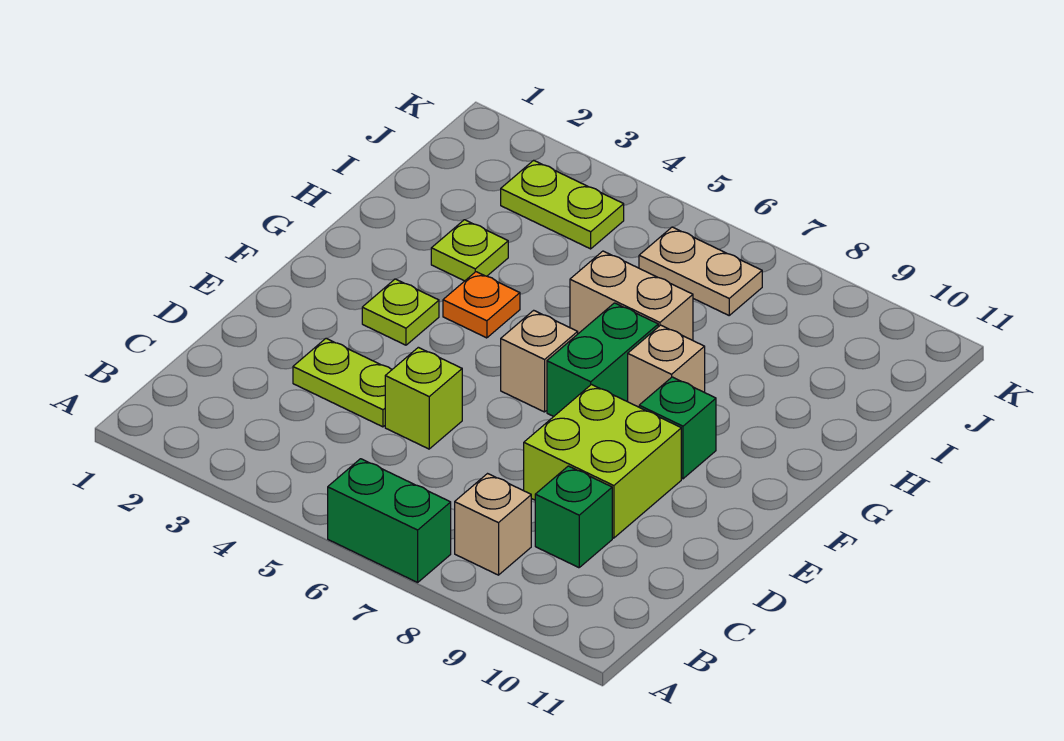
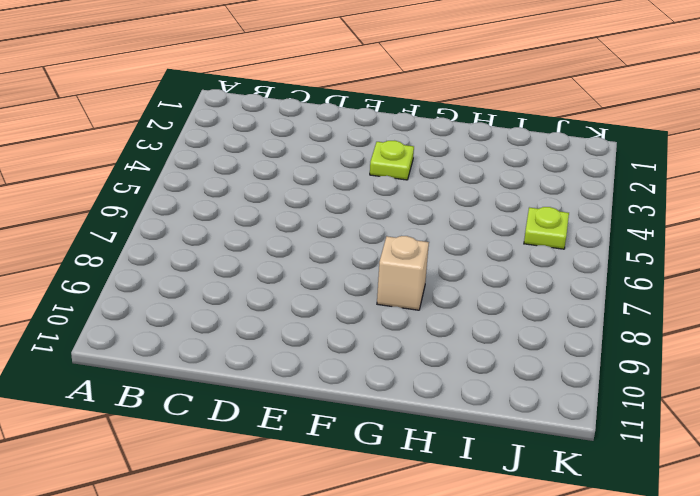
lime plate J5 level 1 -> lime plate H3 level 1
none -> green brick A6:A7 level 1
none -> tan brick B8 level 1
none -> green brick C9 level 1

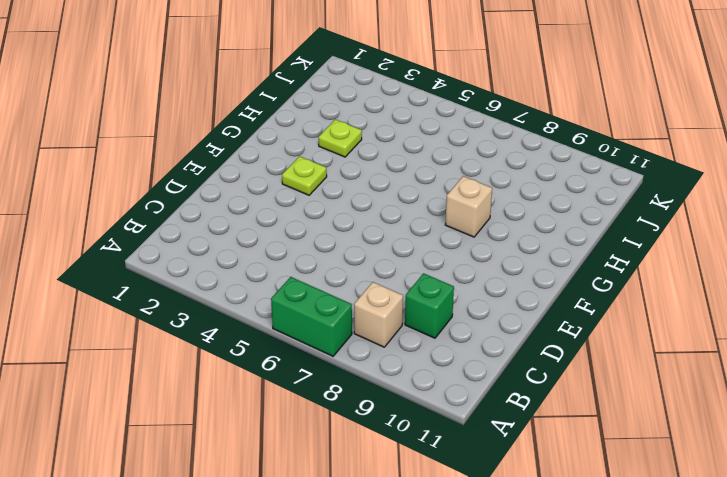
none -> lime plate D3:D4 level 1
none -> lime brick D5 level 1
none -> lime brick D8:E9 level 1

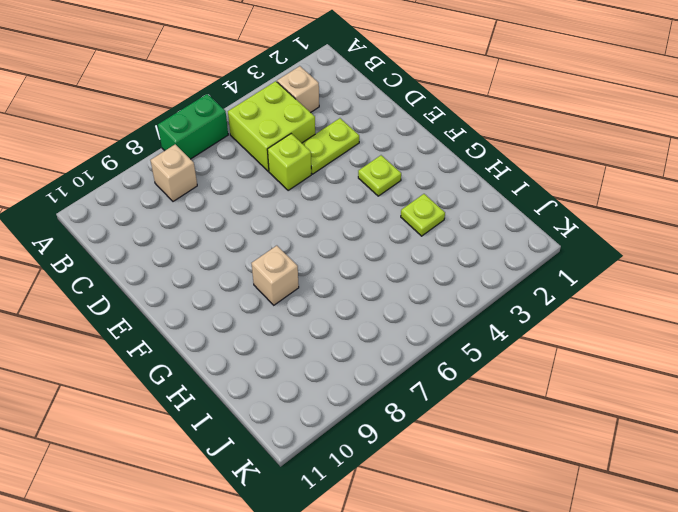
tan brick B3 level 1 -> tan brick F6 level 1
lime brick B4:C5 level 1 -> lime brick D8:E9 level 1
none -> green brick C9 level 1
none -> green brick F7:G7 level 1
none -> green brick F9 level 1

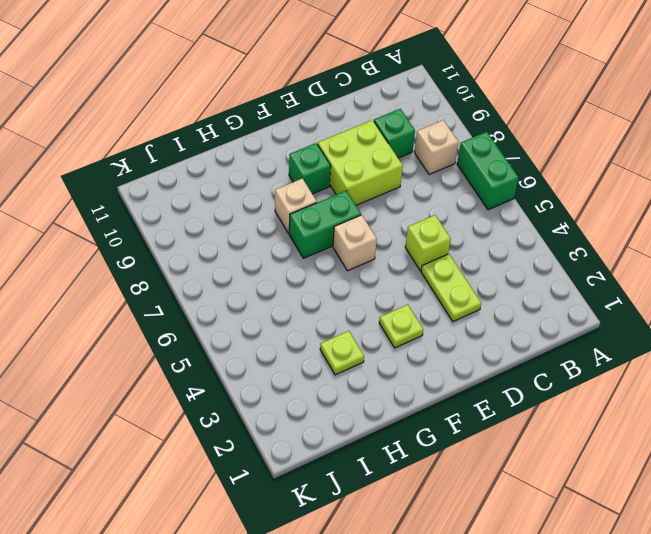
none -> orange plate G4 level 1
none -> tan brick H6:H7 level 1
none -> lime plate J3:J4 level 1

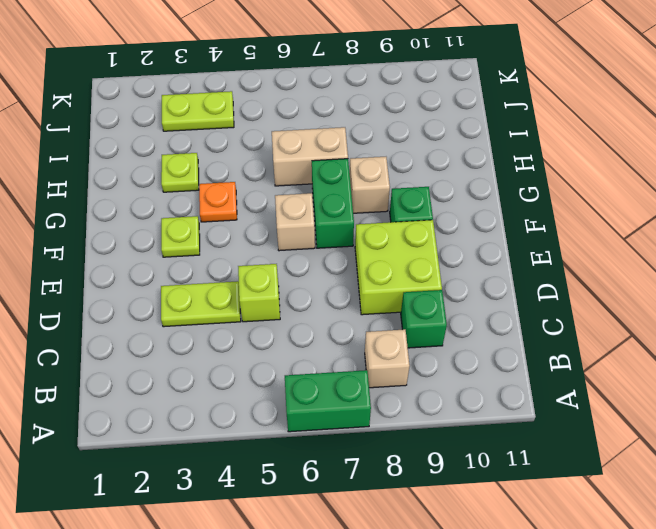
none -> tan plate J6:J7 level 1

